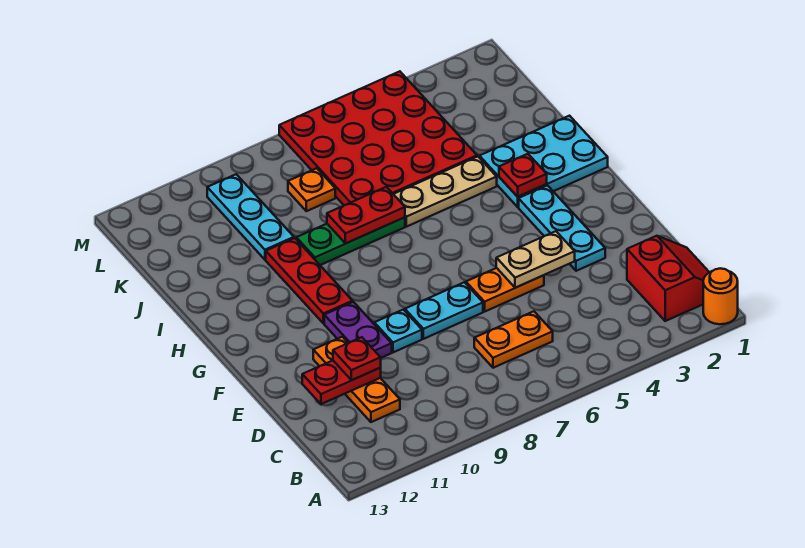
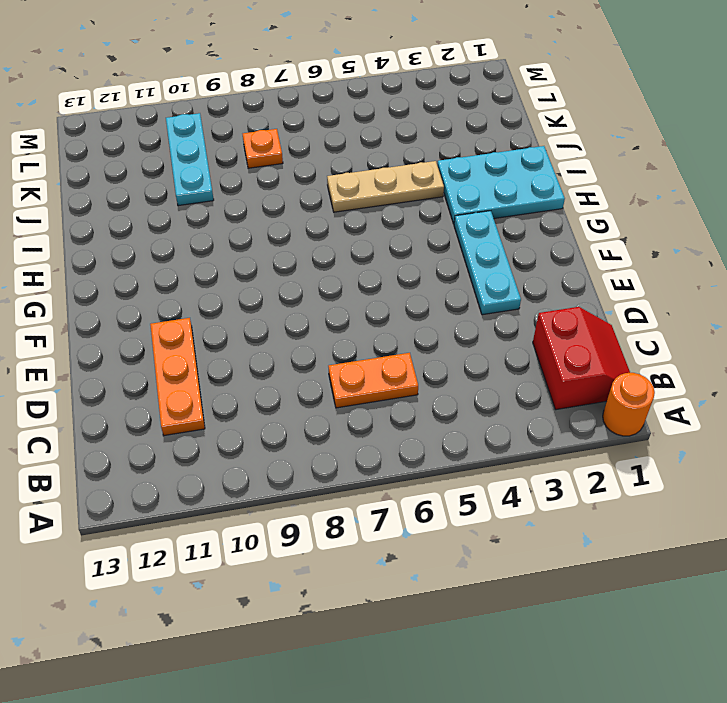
none -> orange plate E5:E6 level 1
none -> cyan plate E7:E8 level 1
none -> cyan plate E9 level 1

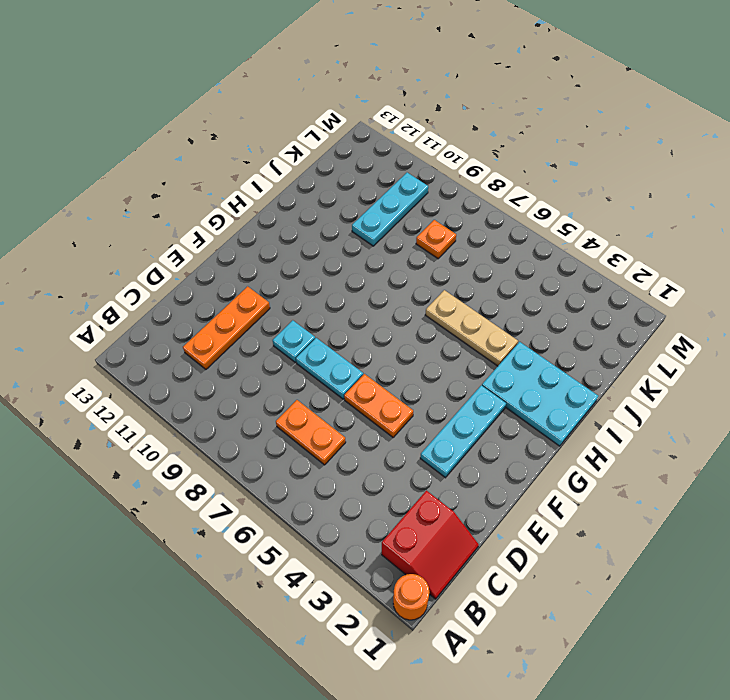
none -> purple plate E10:F10 level 1
none -> red plate G10:I10 level 1
none -> green plate I7:I9 level 1

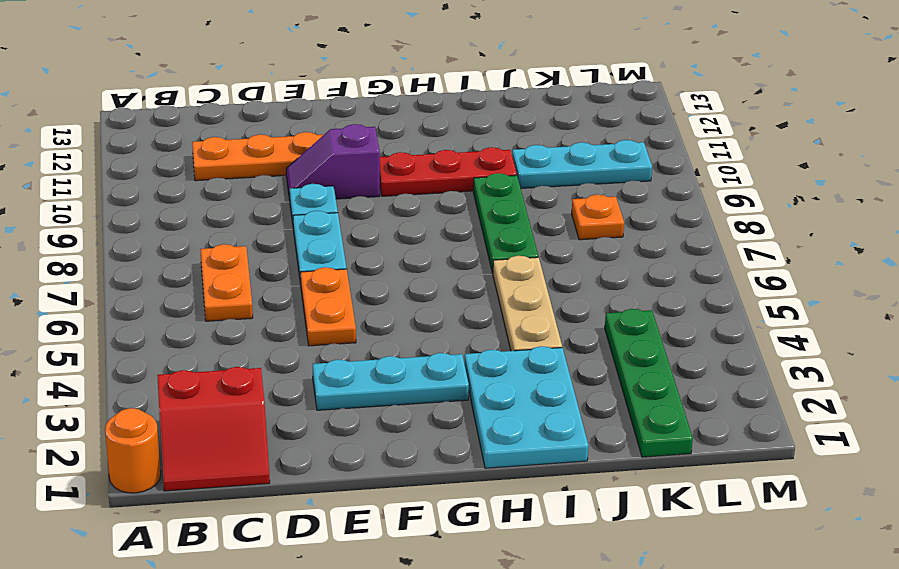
purple slope E10:F10 level 1 top F -> purple plate E10:F10 level 1
green plate K1:K4 level 1 -> red plate J4:M7 level 1
none -> red plate D11:D12 level 2
none -> tan plate E4:E5 level 2
none -> red plate H3 level 2

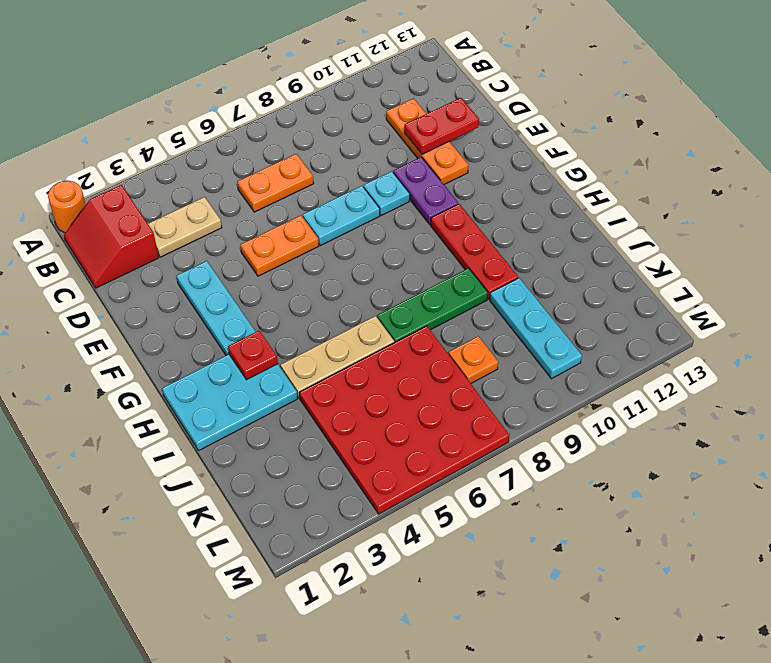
tan plate C3:C4 level 1 -> tan plate E4:E5 level 2
none -> red plate I7:I8 level 2
none -> red plate D11 level 3

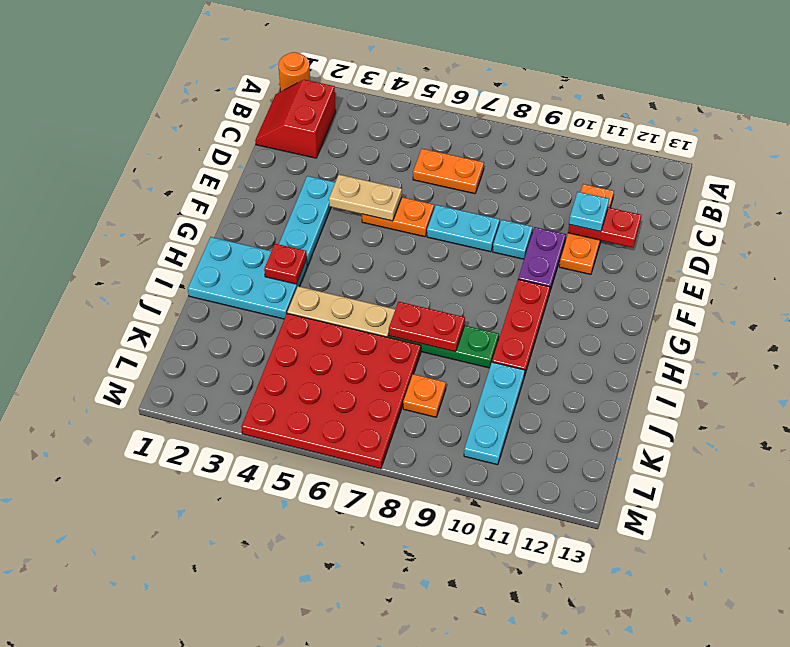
cyan plate D11 level 3 -> red plate D11 level 3

